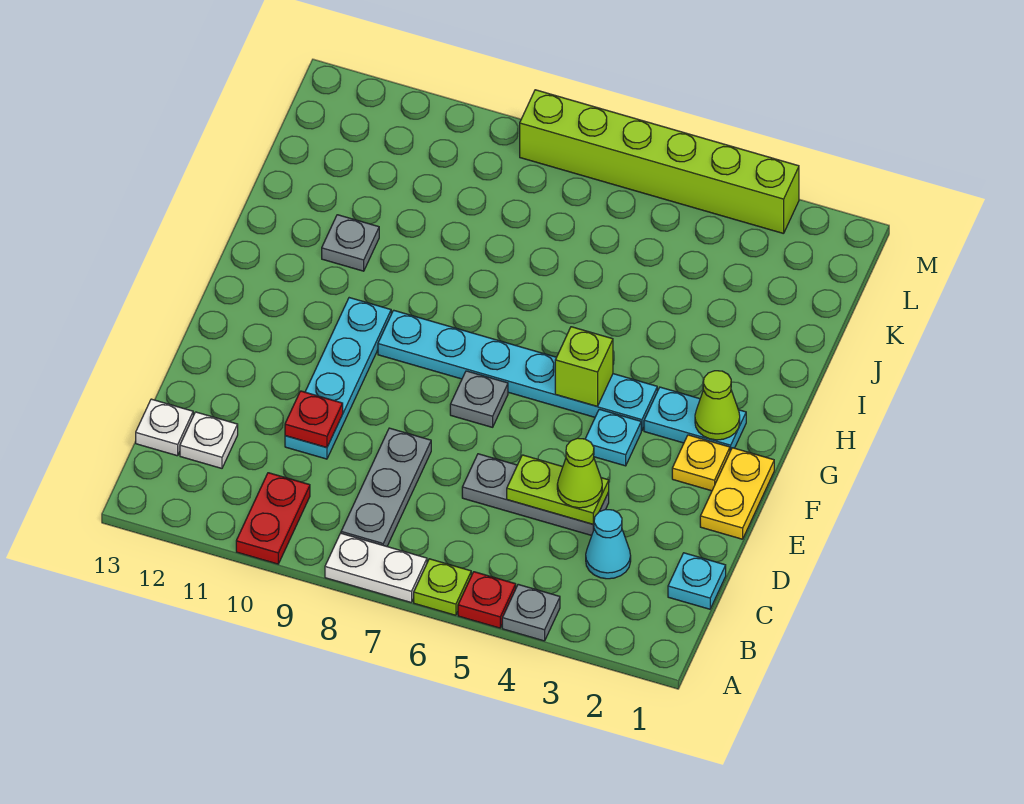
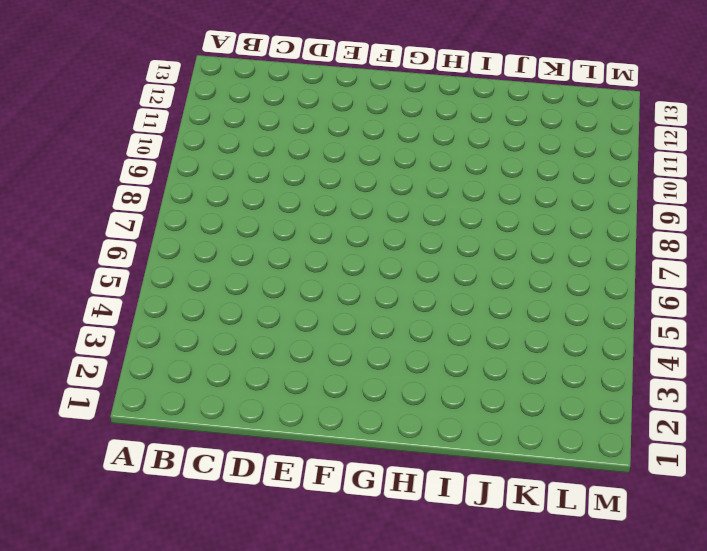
none -> grey plate A4 level 1
none -> red plate A5 level 1
none -> lime plate A6 level 1

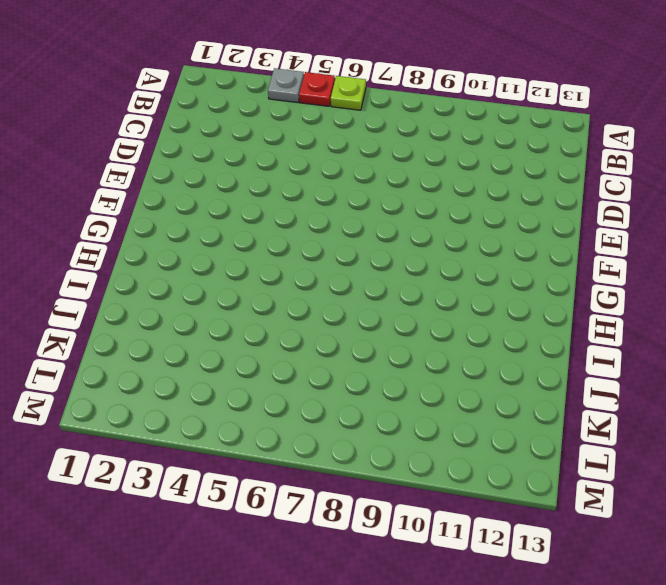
none -> white plate A7:A8 level 1
none -> red plate A10:B10 level 1
none -> grey plate B8:D8 level 1

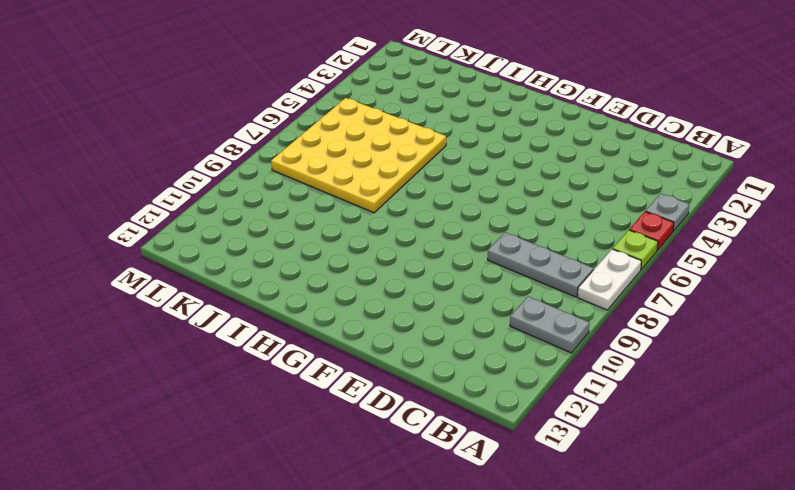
grey plate A10:B10 level 1 -> red plate A10:B10 level 1
yellow plate I5:L8 level 1 -> none
none -> cyan plate C1 level 1
none -> cyan cone C3 level 1
none -> white plate C12 level 1

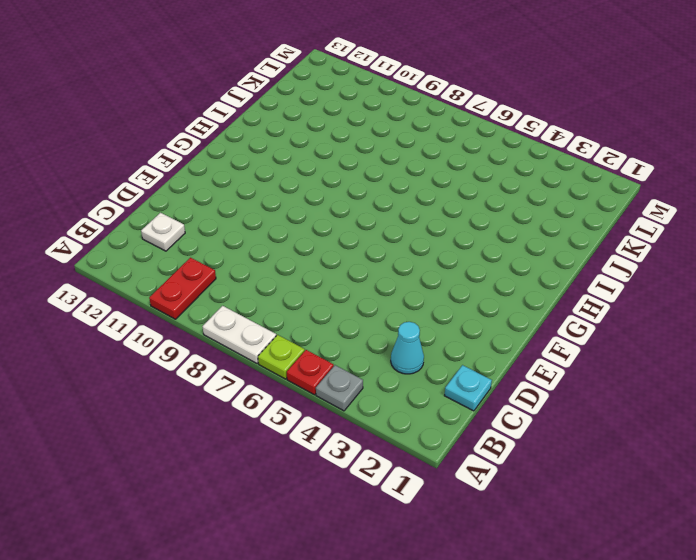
none -> grey plate B8:D8 level 1
none -> white plate C13 level 1
none -> grey plate D4:D6 level 1

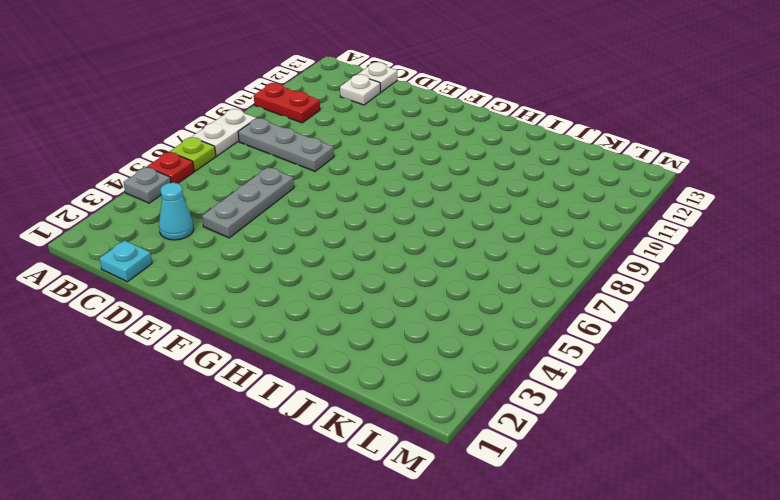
none -> cyan plate D10:G10 level 1
none -> yellow plate E1:F1 level 1
none -> yellow plate F2 level 1

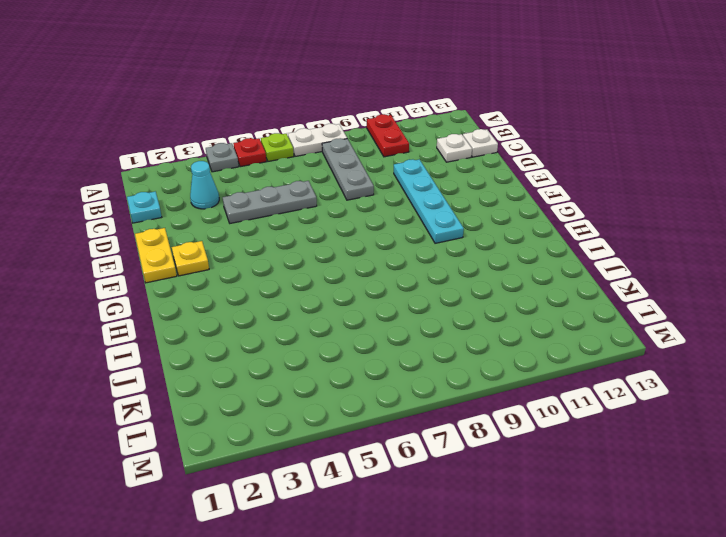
none -> cyan plate F4 level 1
none -> grey plate F7 level 1
none -> cyan plate G2:G3 level 1

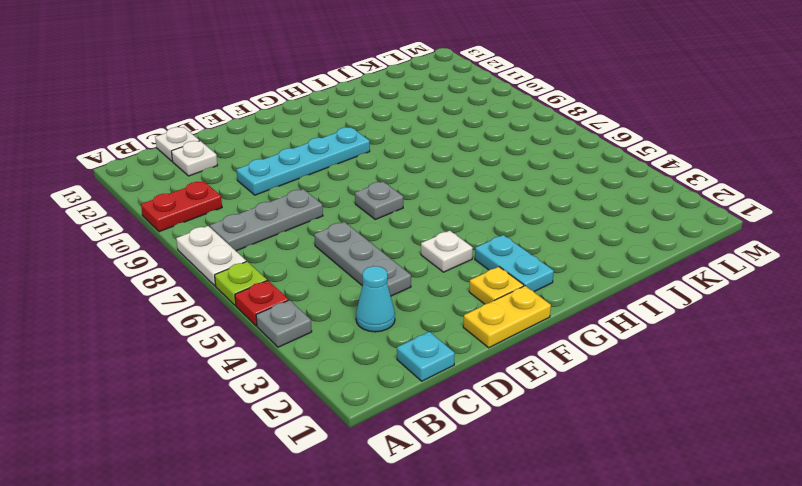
white plate F4 level 1 -> cyan plate F4 level 1
none -> cyan plate G4:G9 level 1
none -> grey plate I11 level 1
none -> lime brick M3:M8 level 1

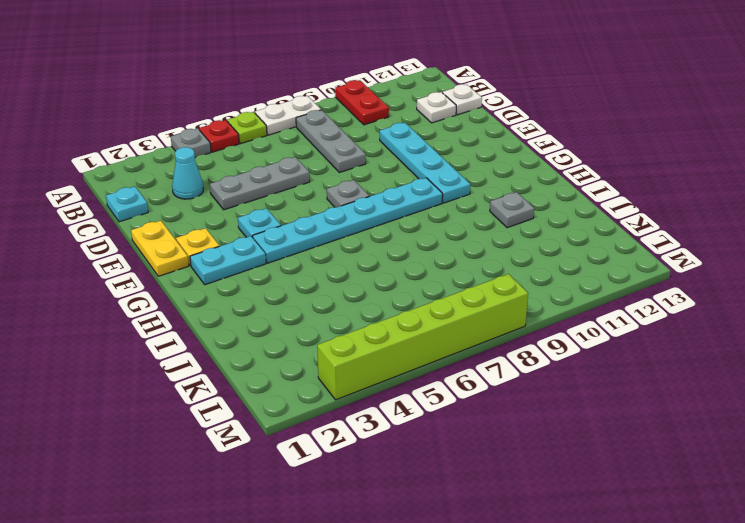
none -> lime plate D4:D5 level 2
none -> red plate D10 level 2
none -> lime cone G2 level 2

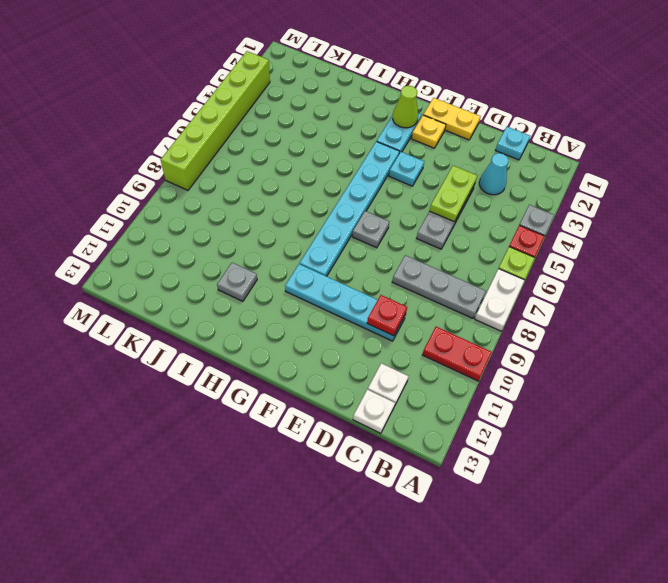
none -> lime brick G5 level 2
none -> lime cone D4 level 3

